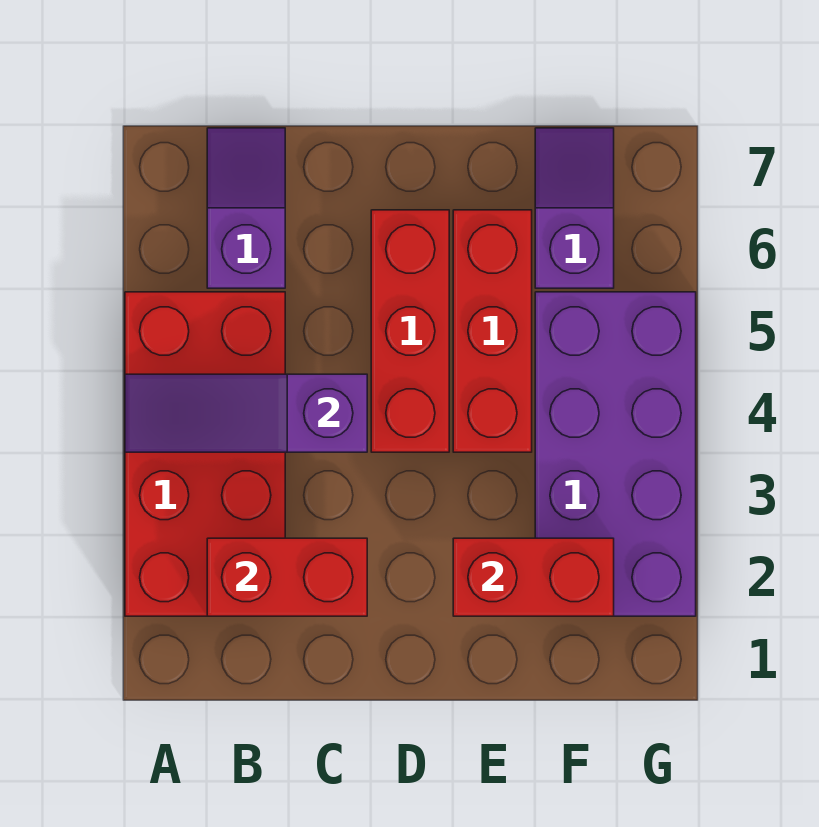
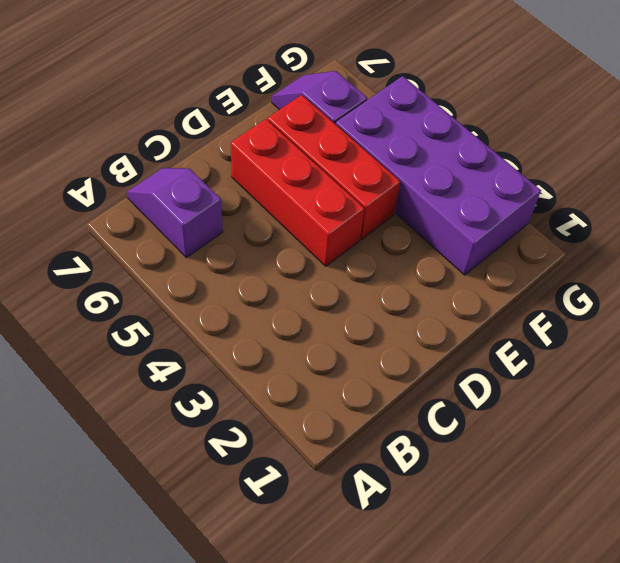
none -> red brick A2:B5 level 1
none -> purple slope A4:C4 level 2 top C

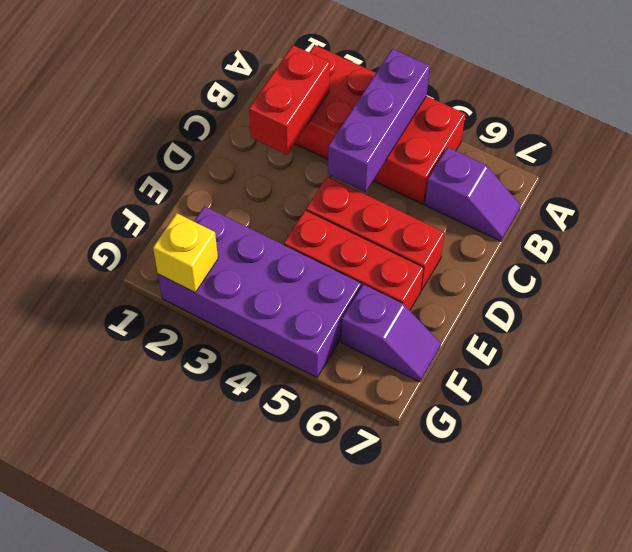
purple brick A4:C4 level 2 -> purple slope A4:C4 level 2 top C
yellow brick G2 level 2 -> none
none -> red brick E2:F2 level 2

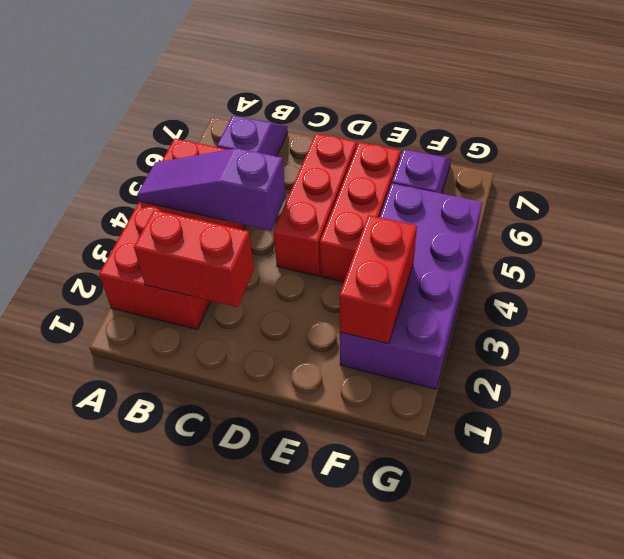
red brick F2:F3 level 2 -> red brick E2:F2 level 2

